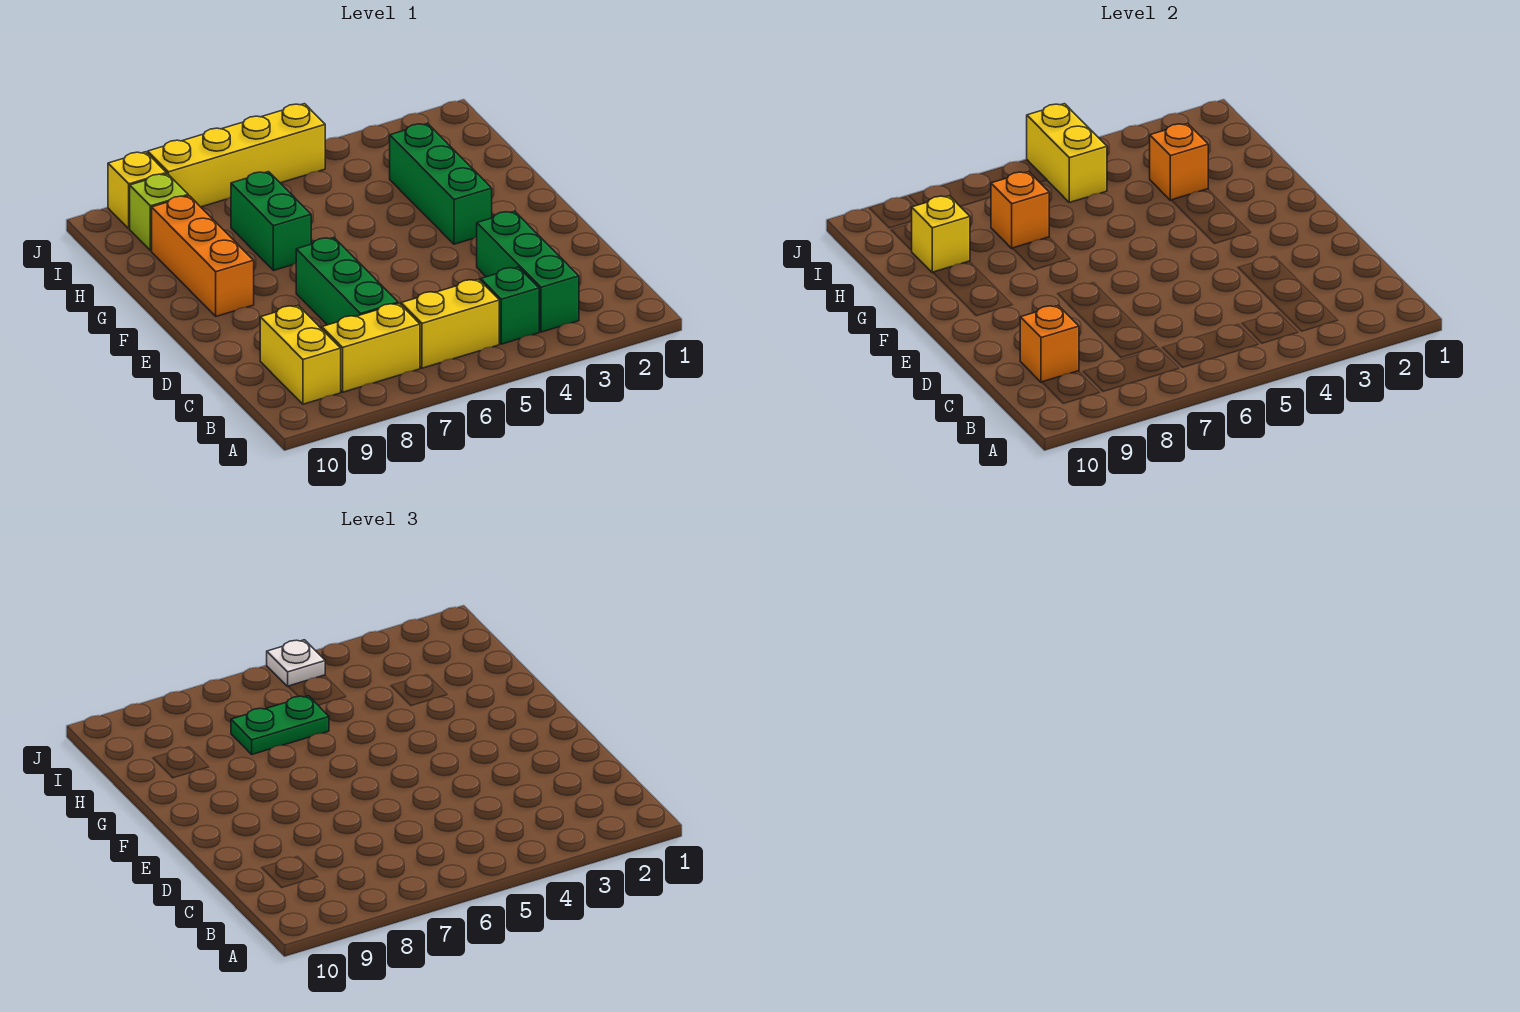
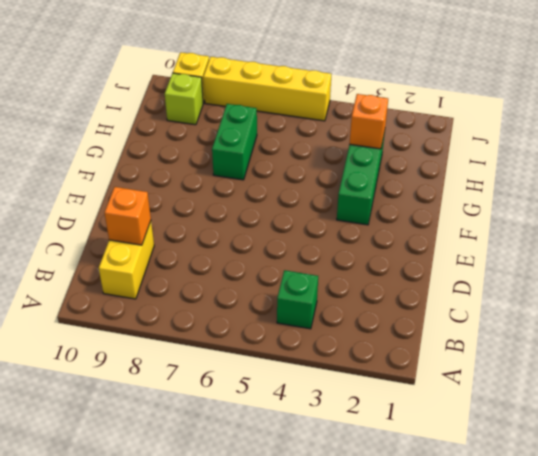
none -> green brick B3:D3 level 1
none -> yellow brick B5:B6 level 1
none -> yellow brick B7:B8 level 1

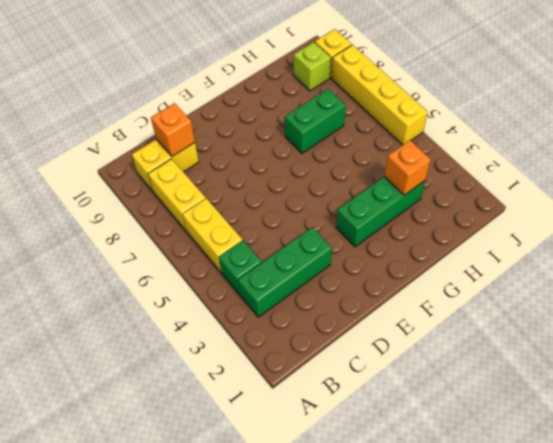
none -> green brick C7:E7 level 1
none -> orange brick F9:H9 level 1
none -> orange brick H7 level 2

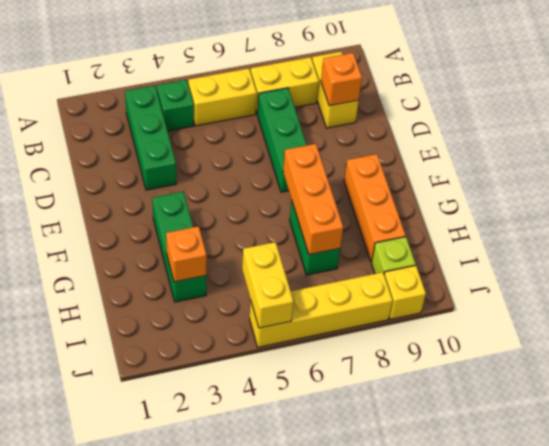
orange brick F7:H7 level 2 -> orange brick H7 level 2
none -> yellow brick H9 level 2
none -> green plate H6:H7 level 3
none -> white plate J5 level 3

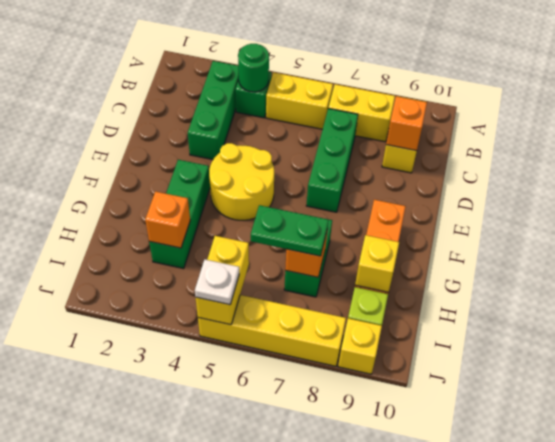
green round brick B4 level 2 -> none
yellow round brick E4:F5 level 1 -> none

